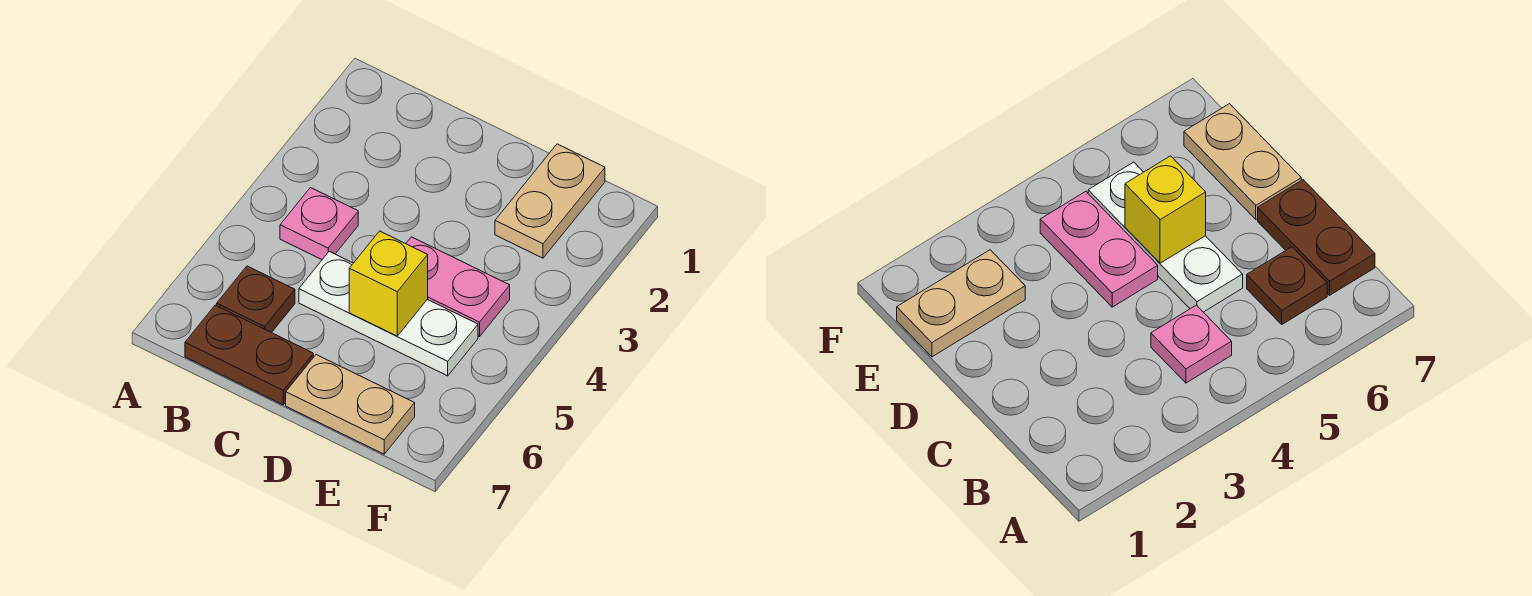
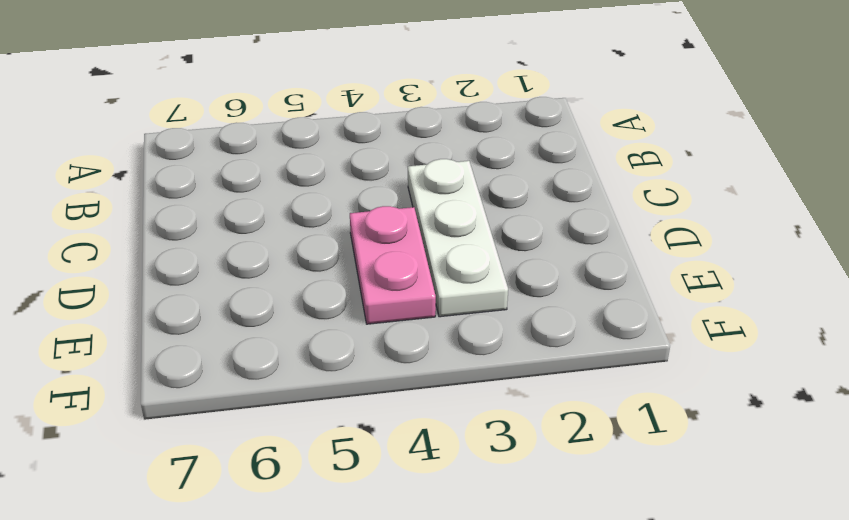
white plate C3:E3 level 1 -> white plate C5:E5 level 1
none -> pink plate B4 level 1
none -> brown plate B6 level 1

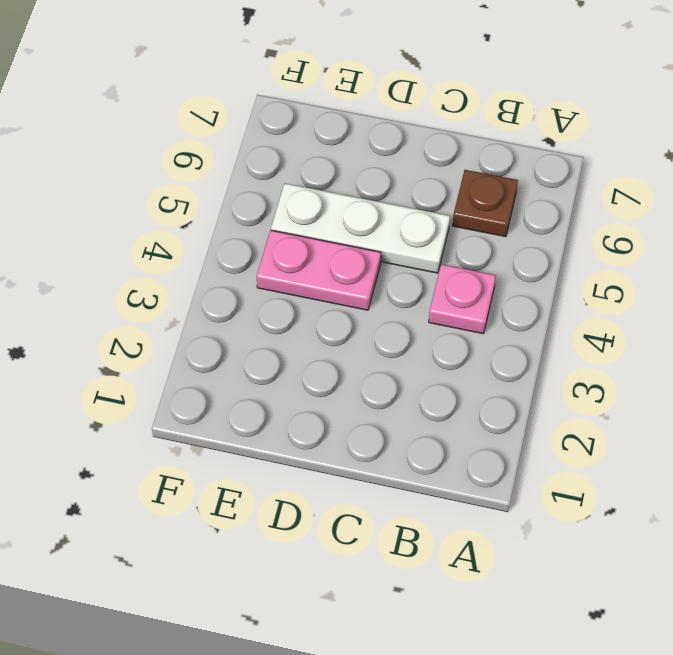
none -> brown plate B7:C7 level 1
none -> tan plate D7:E7 level 1

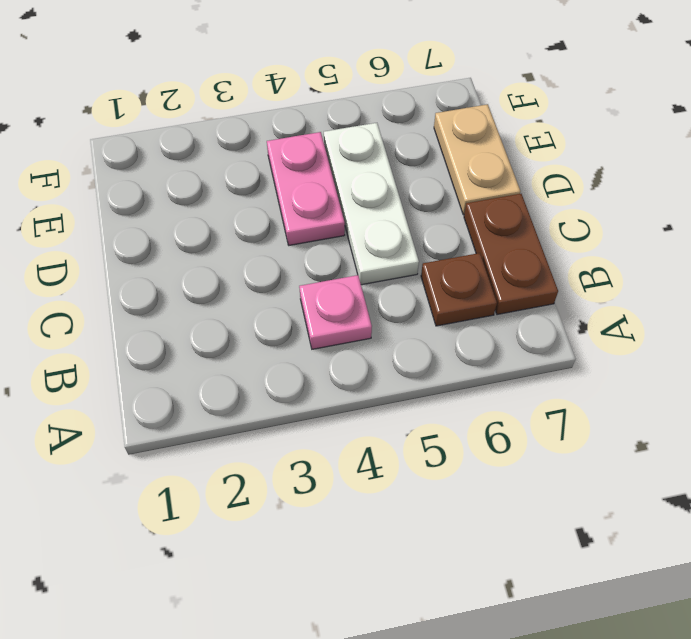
none -> tan plate E1:E2 level 1
none -> yellow brick D5 level 2

